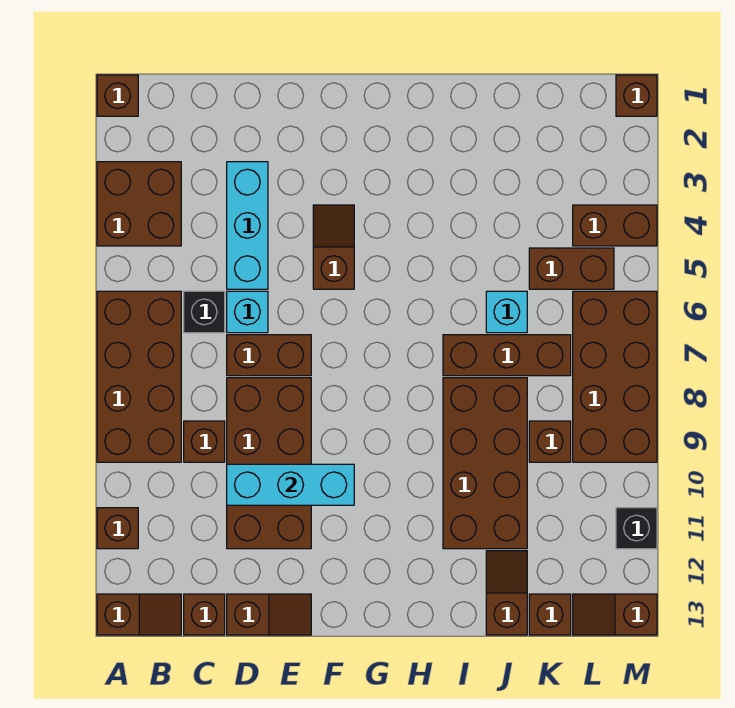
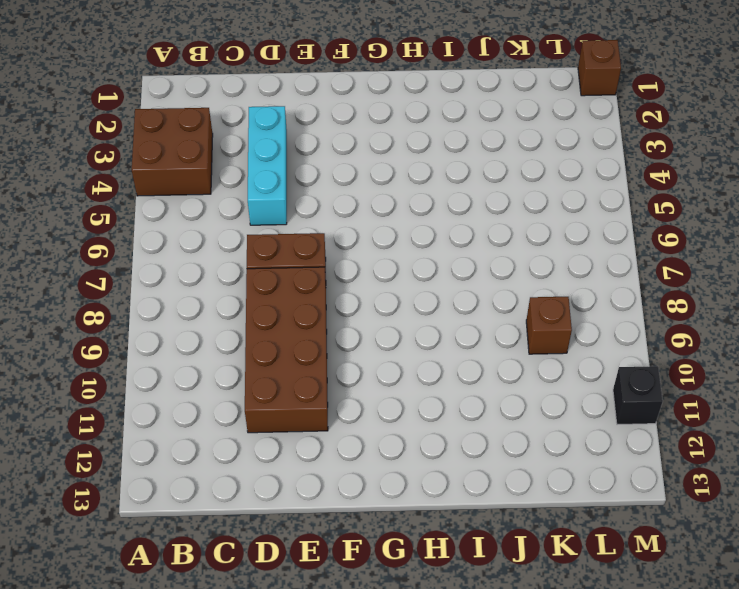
none -> brown brick A1 level 1
none -> brown brick A6:B9 level 1
none -> brown brick A11 level 1

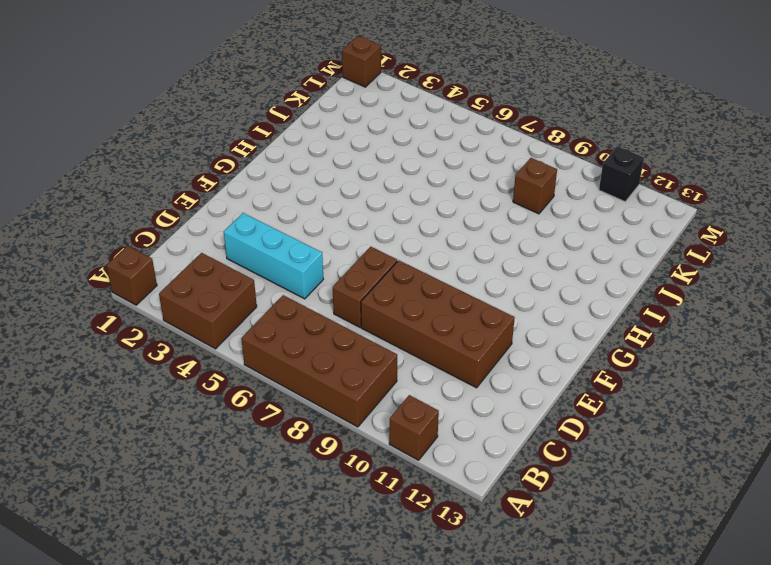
none -> brown slope A13:B13 level 1 top A
none -> black brick C6 level 1
none -> brown brick C9 level 1

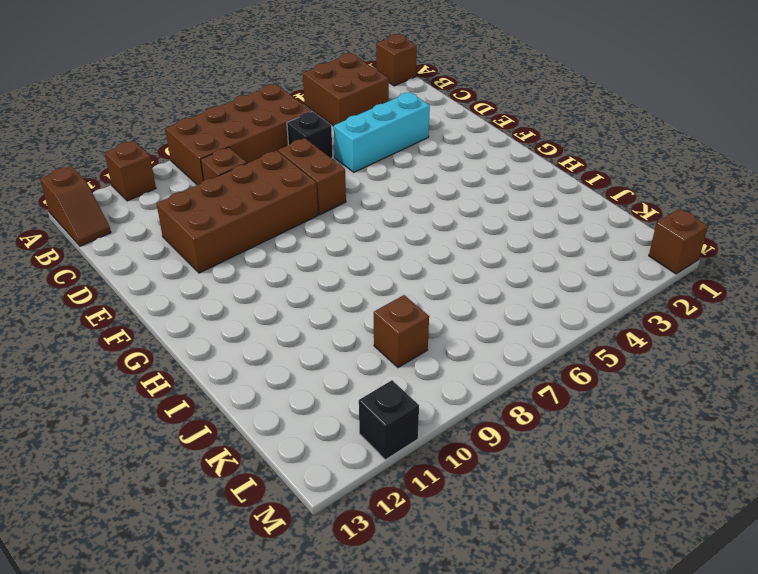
none -> brown brick C13 level 1
none -> cyan brick D6 level 1
none -> brown slope D13:E13 level 1 top D

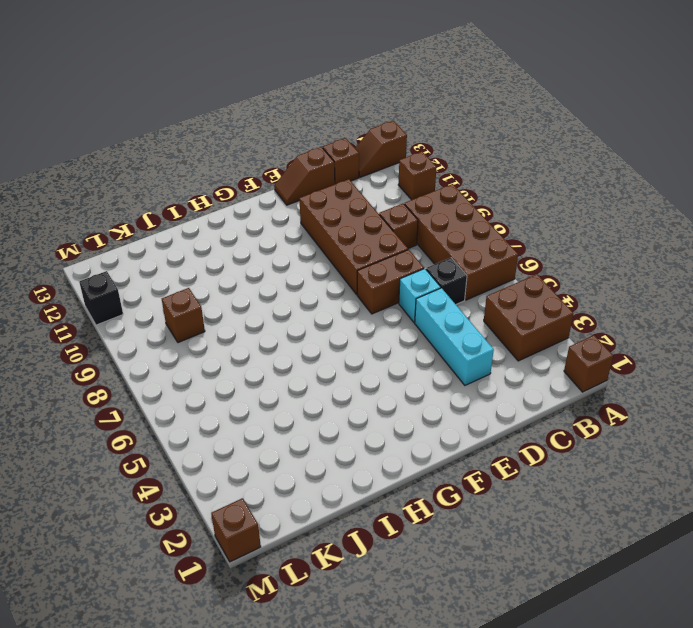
none -> brown slope F4:F5 level 1 top 5
none -> brown brick I7:K7 level 1
none -> brown brick I8:J11 level 1

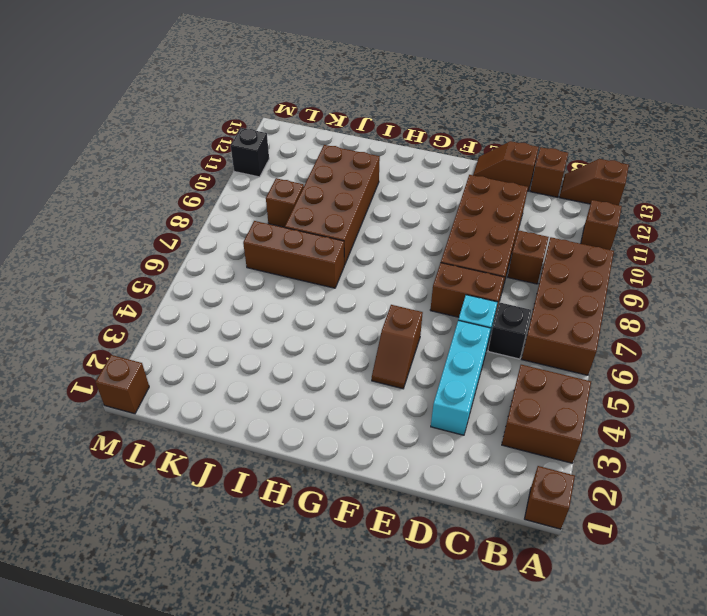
none -> cyan brick J6 level 1
none -> brown slope J12:J13 level 1 top 13
none -> brown brick K5:L5 level 1

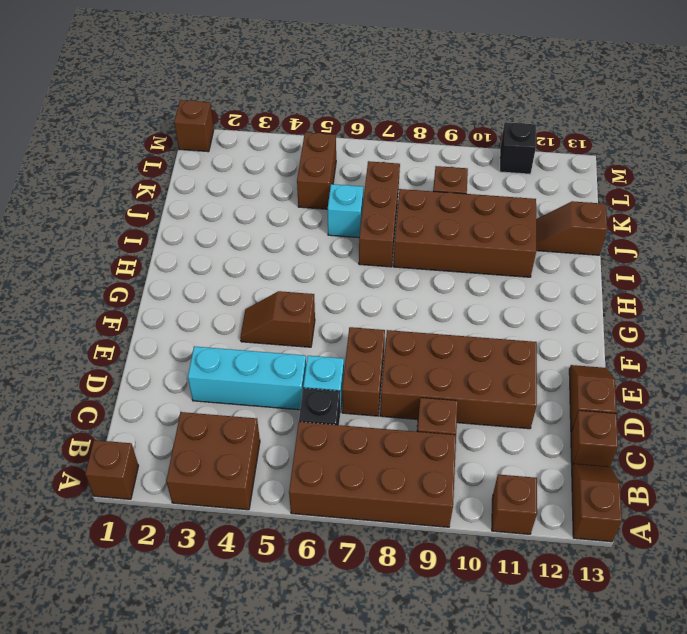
none -> brown brick K13 level 1
none -> brown brick L4:M4 level 1
none -> brown brick L6:M9 level 1

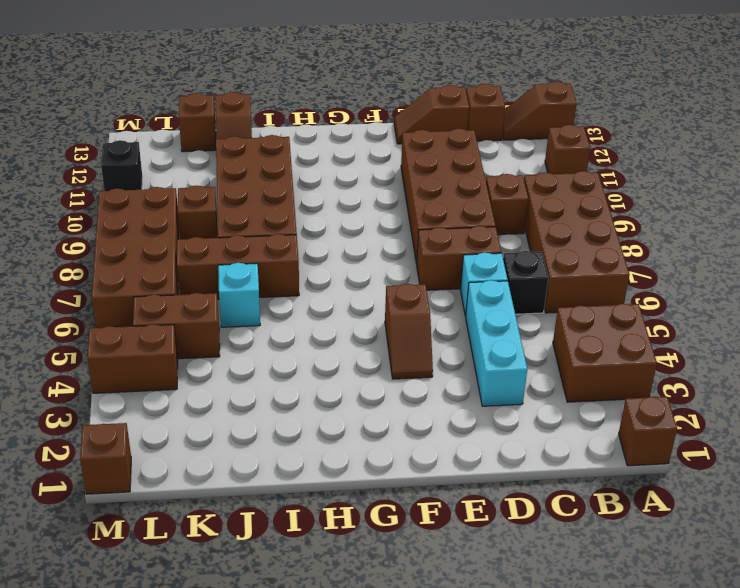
none -> brown slope L13:M13 level 1 top M
none -> cyan brick D10:F10 level 2

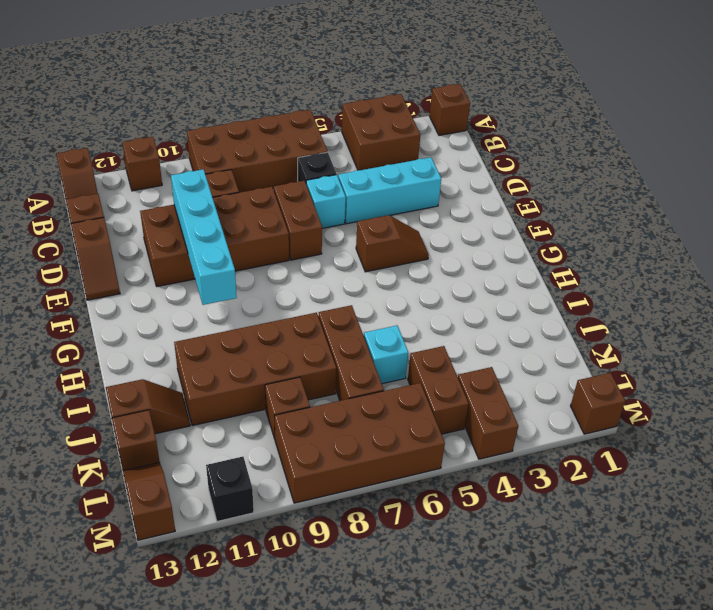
cyan brick D10:G10 level 2 -> cyan brick D10:F10 level 2

